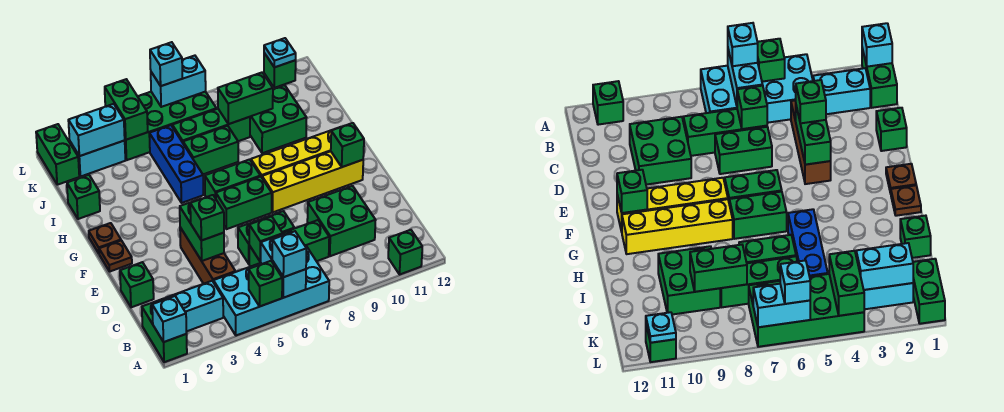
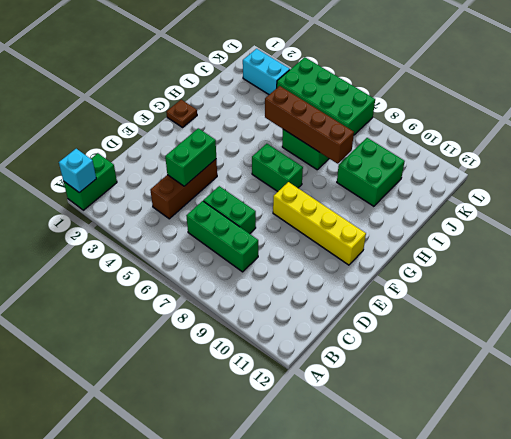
brown brick I5:I8 level 2 -> none
none -> cyan brick A4:B7 level 1
none -> green brick A11 level 1
none -> cyan brick B2:B3 level 1
none -> green brick C9:D10 level 1

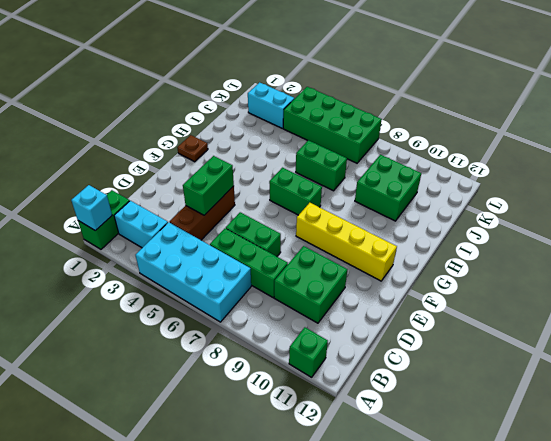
none -> green brick D1 level 1
none -> brown plate F1 level 1
none -> green brick F6:F7 level 1
none -> yellow brick G8:G11 level 1

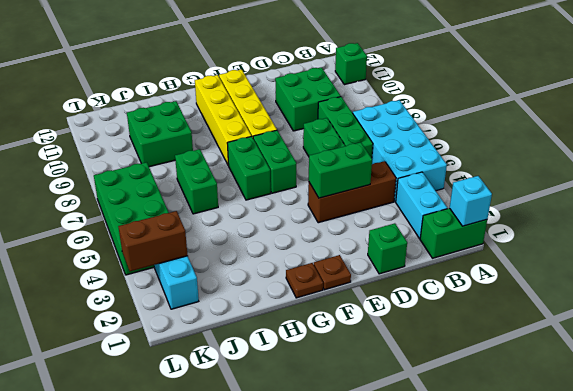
brown brick K3:L3 level 2 -> cyan brick K2:K3 level 2
none -> blue brick H5:J5 level 1
none -> green brick I1 level 1
none -> green brick J6:J8 level 1
none -> green brick K1:L1 level 1

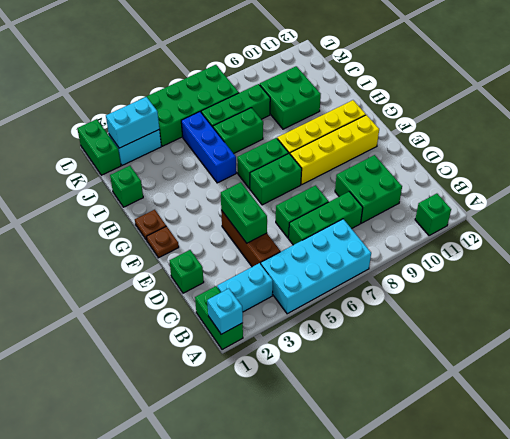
none -> green brick L11 level 1
none -> green brick A5 level 2
none -> cyan brick A6:B6 level 2
none -> green brick C6 level 2

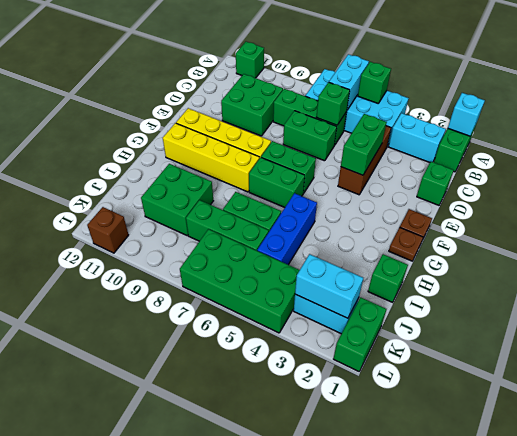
brown brick L11 level 1 -> green brick L11 level 1
none -> green brick F11 level 2
none -> green brick J8:J9 level 2
none -> green brick K4:L4 level 2
none -> cyan brick L6:L7 level 2

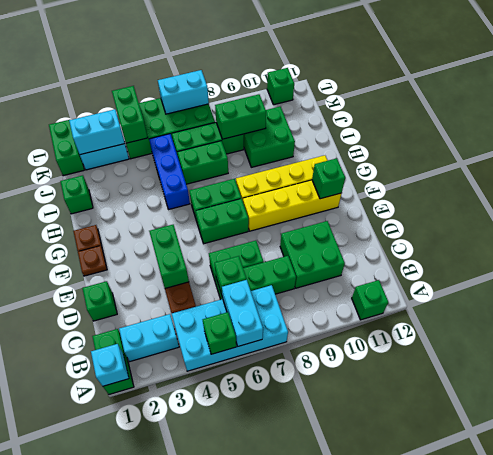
none -> cyan plate L11 level 2
none -> cyan brick A6 level 3
none -> green brick D4 level 3
none -> cyan brick L6 level 3

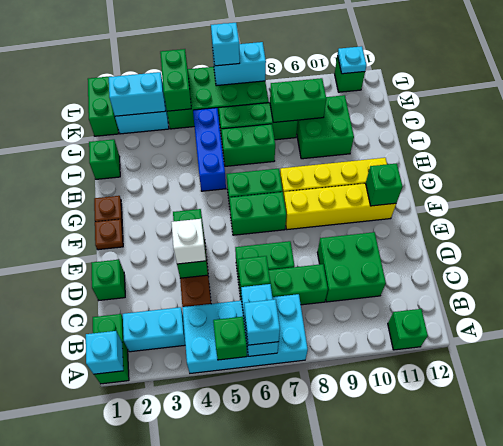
white brick D4 level 3 -> green brick D4 level 3

